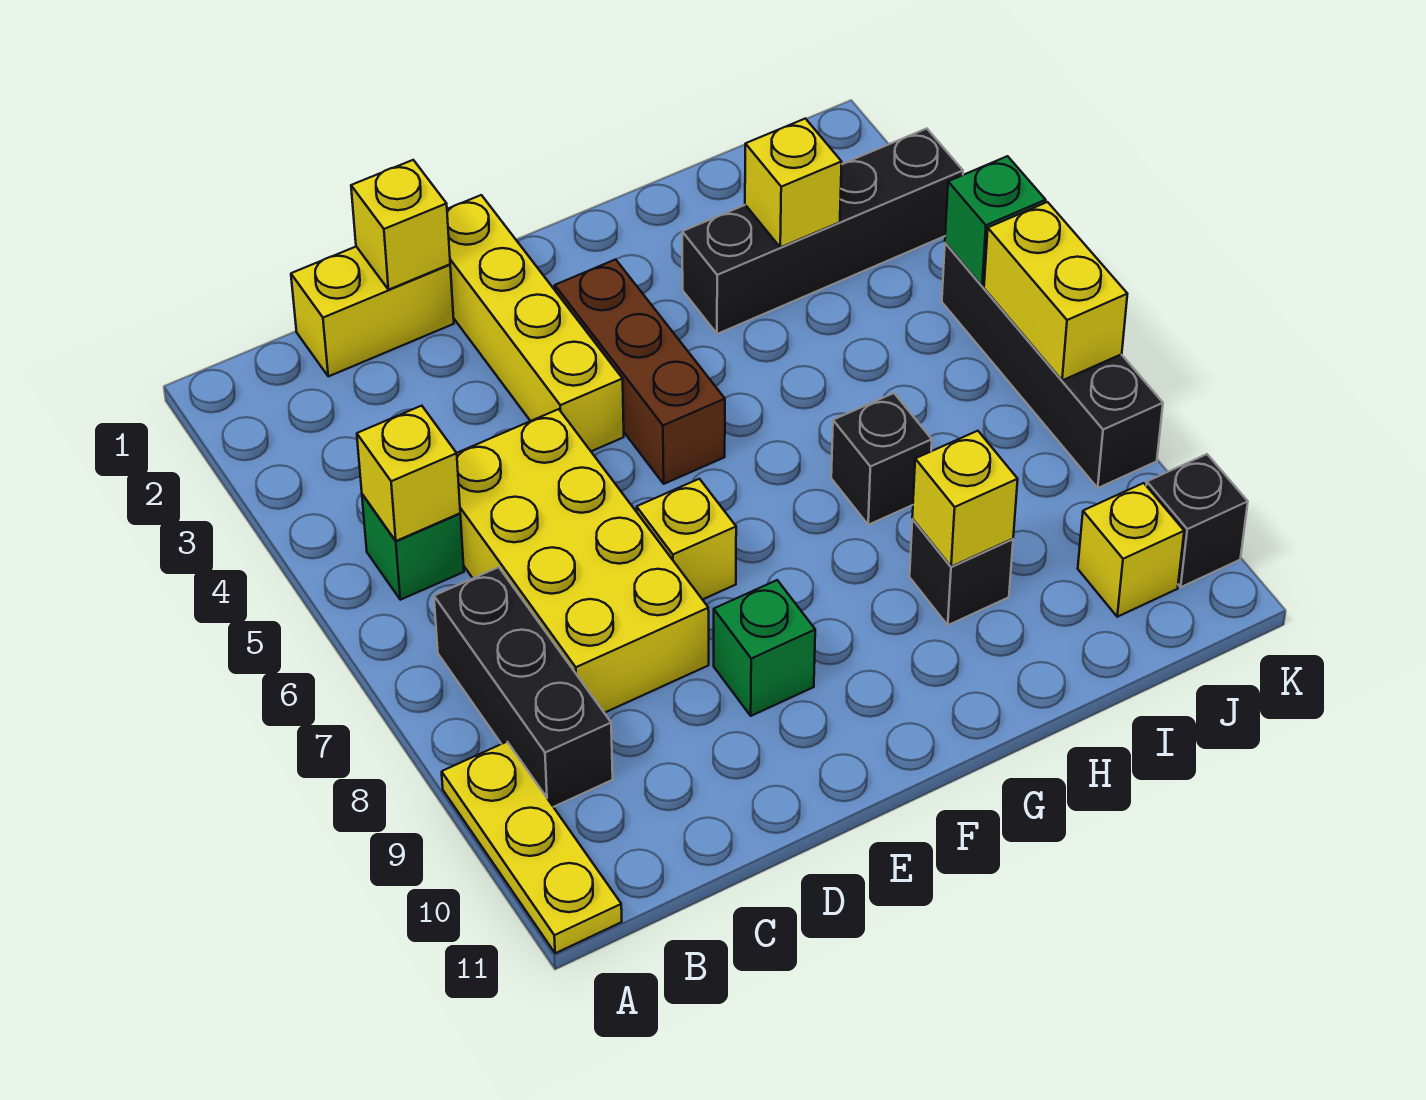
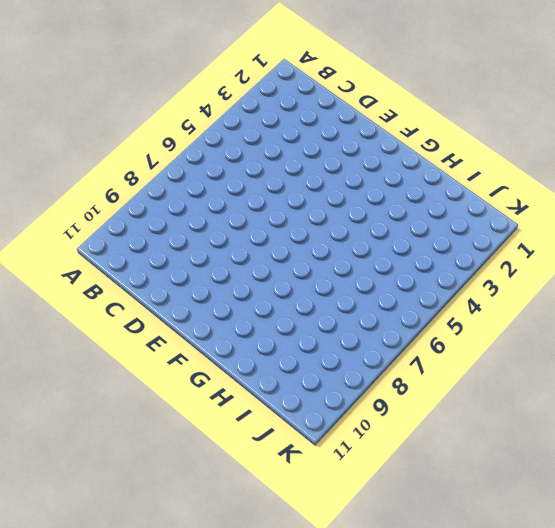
none -> yellow plate A9:A11 level 1
none -> green brick B5 level 1
none -> black brick B7:B9 level 1

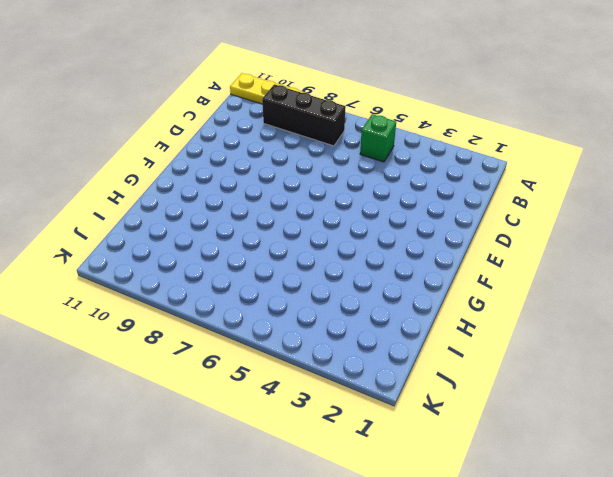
none -> yellow brick C1:D1 level 1
none -> yellow brick C5:D8 level 1
none -> yellow brick E1:E4 level 1

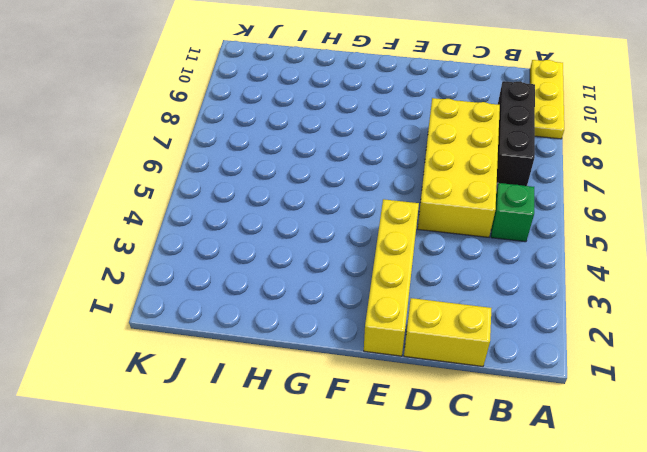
none -> yellow brick E7 level 1
none -> green brick E9 level 1
none -> brown brick F3:F5 level 1

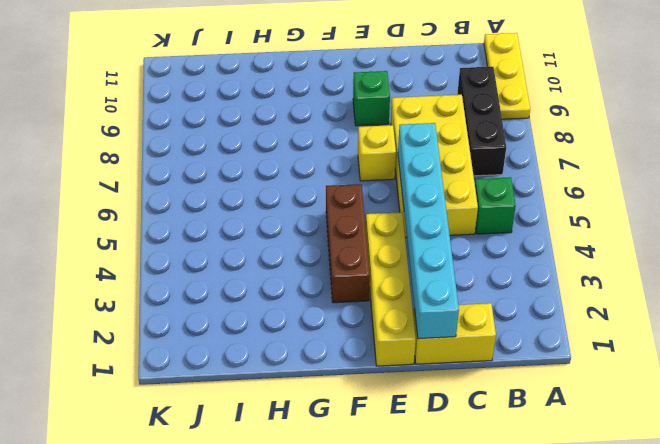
cyan brick D1:D6 level 2 -> yellow brick D1 level 2
none -> black brick H3:K3 level 1
none -> black brick H7 level 1
none -> black brick H9 level 1

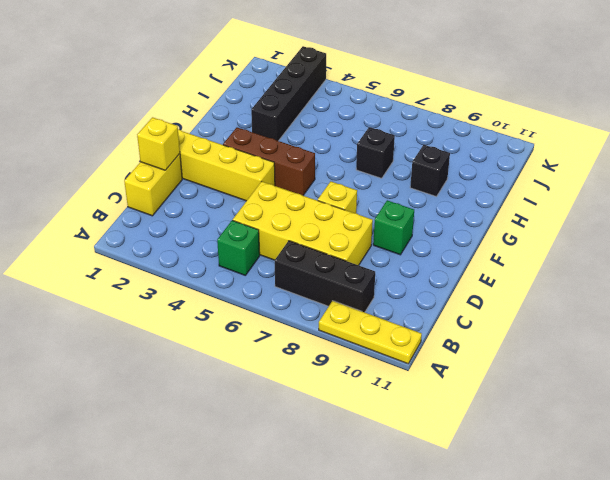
none -> yellow brick J10 level 1
none -> black brick K5:K8 level 1
none -> black brick K10 level 1

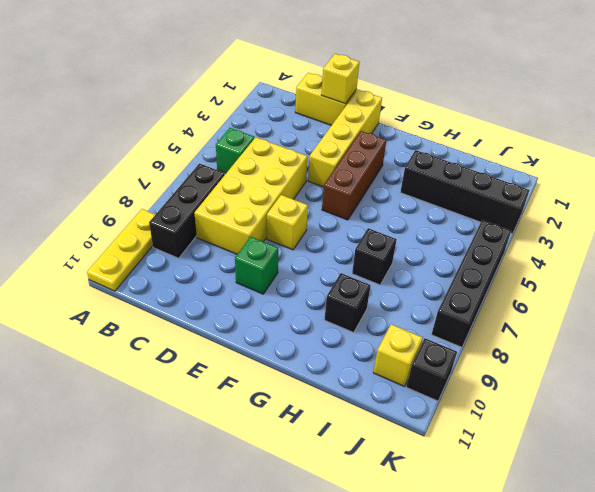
none -> yellow brick B5 level 2
none -> yellow brick H9 level 2
none -> yellow brick I3 level 2

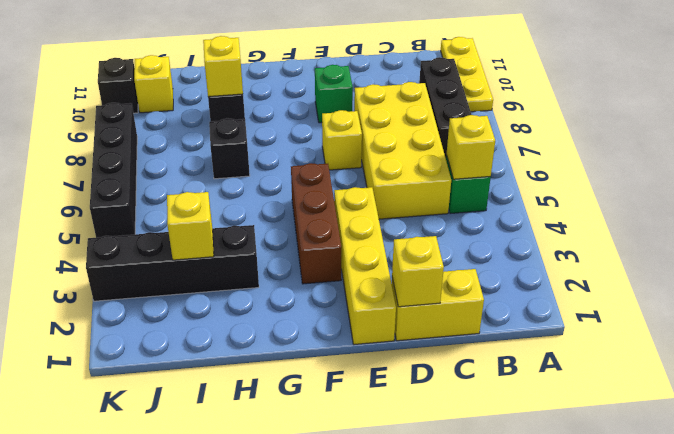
none -> green brick K5 level 2
none -> yellow brick K6:K7 level 2

